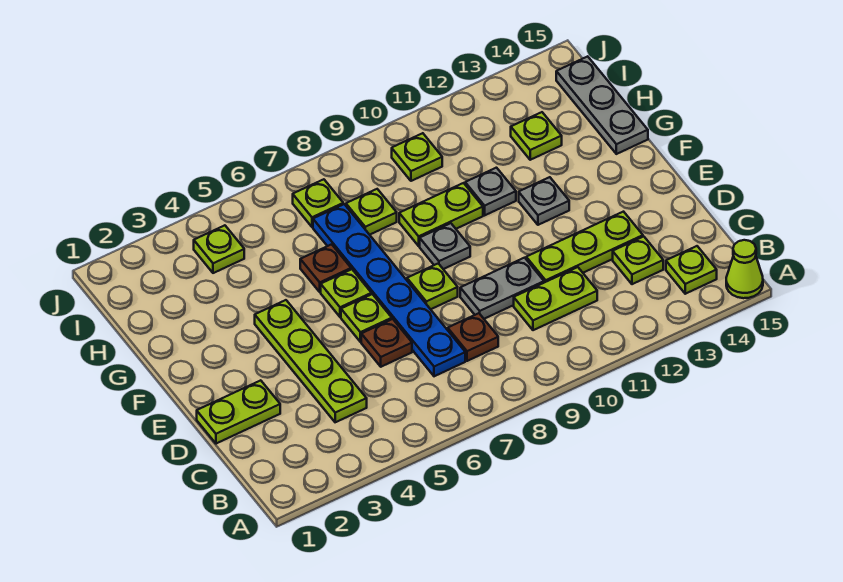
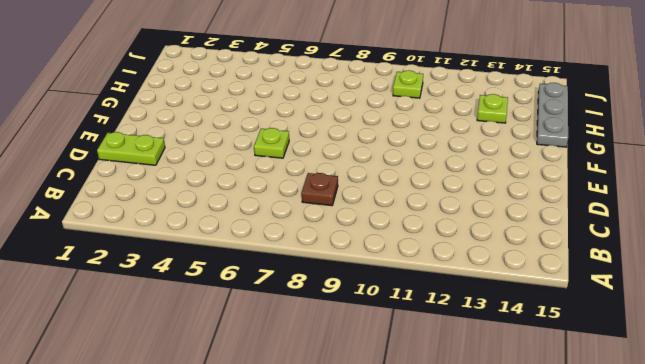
none -> lime cone A15 level 1
none -> lime plate B14 level 1
none -> lime plate C4:F4 level 1

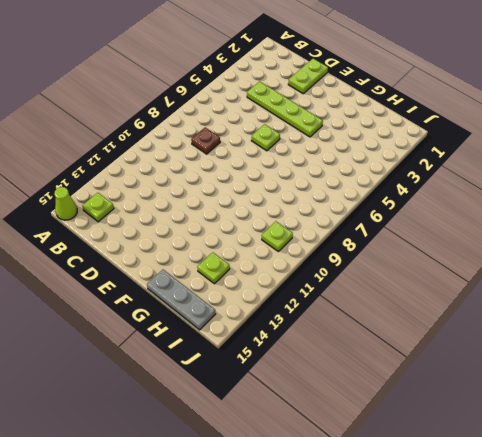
none -> blue plate C7:H7 level 1
none -> lime plate C10:C11 level 1
none -> lime plate C13 level 1

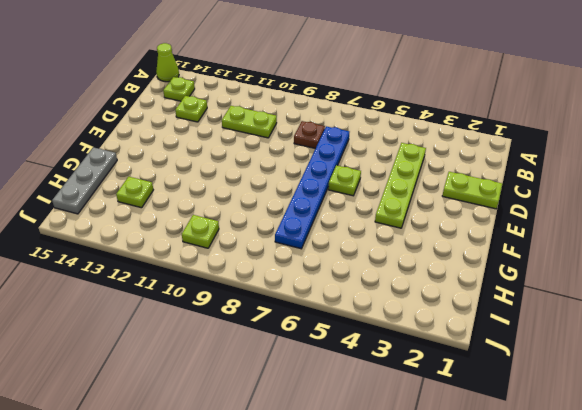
none -> brown plate D6 level 1
none -> grey plate D9:D10 level 1
none -> lime plate D11:D13 level 1

